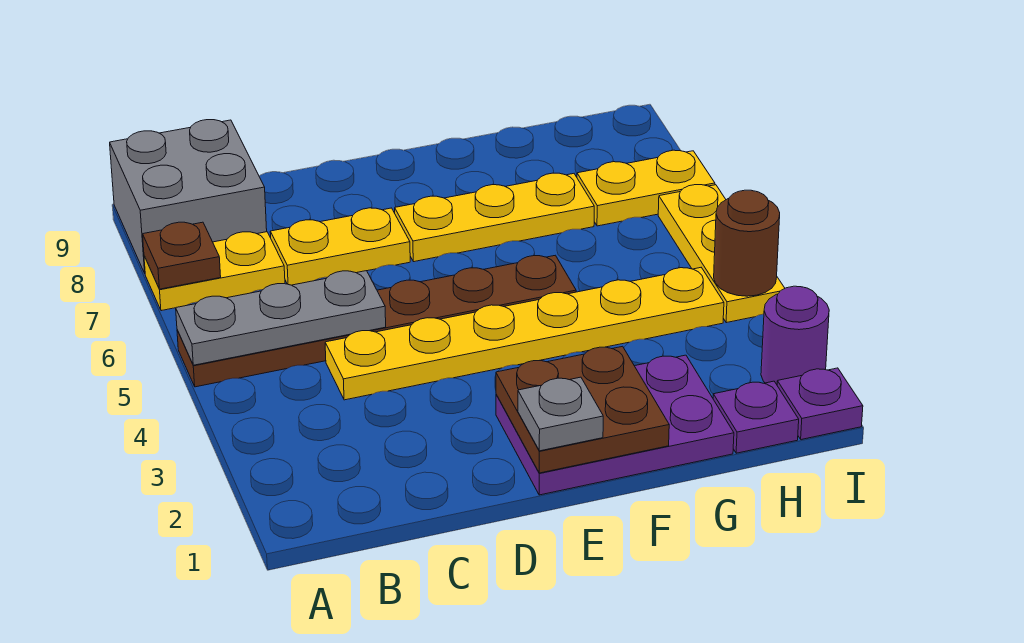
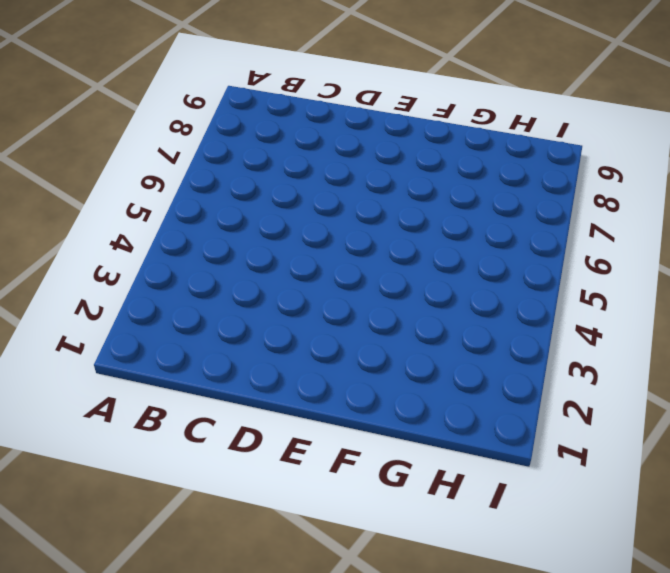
none -> brown plate A5:F5 level 1
none -> yellow plate A7:B7 level 1
none -> grey brick A8:B9 level 1

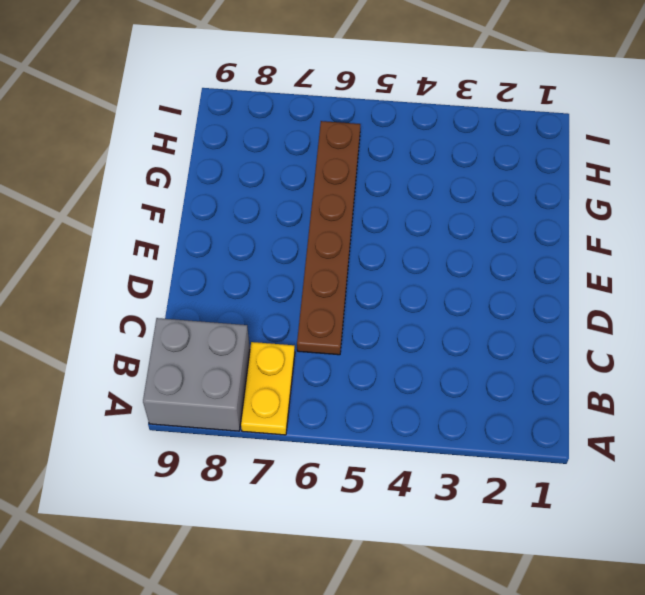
brown plate C6:H6 level 1 -> brown plate A5:F5 level 1
none -> yellow plate C4:H4 level 1
none -> yellow plate C7:D7 level 1
none -> purple plate E1:G2 level 1

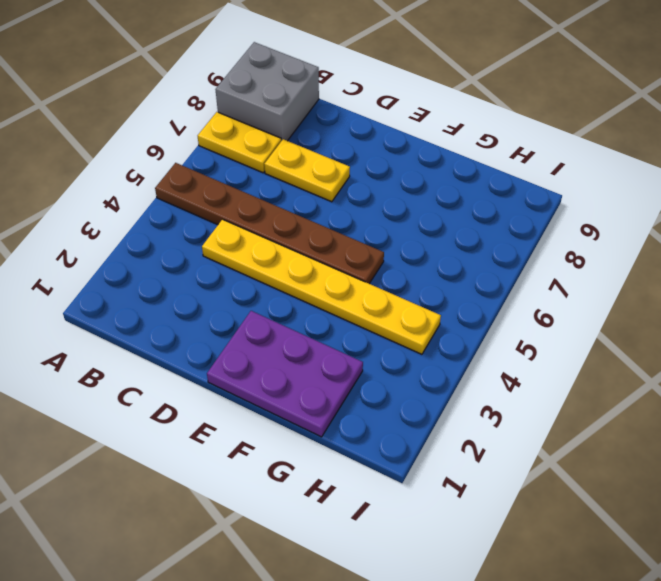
none -> yellow plate E7:G7 level 1
none -> purple plate H1 level 1
none -> yellow plate H7:I7 level 1

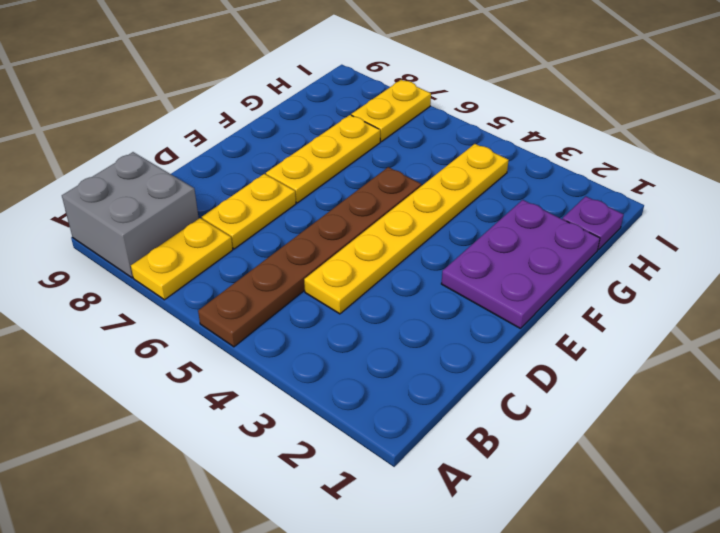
none -> purple plate I1 level 1
none -> purple round brick I2 level 1
none -> yellow plate I4:I6 level 1

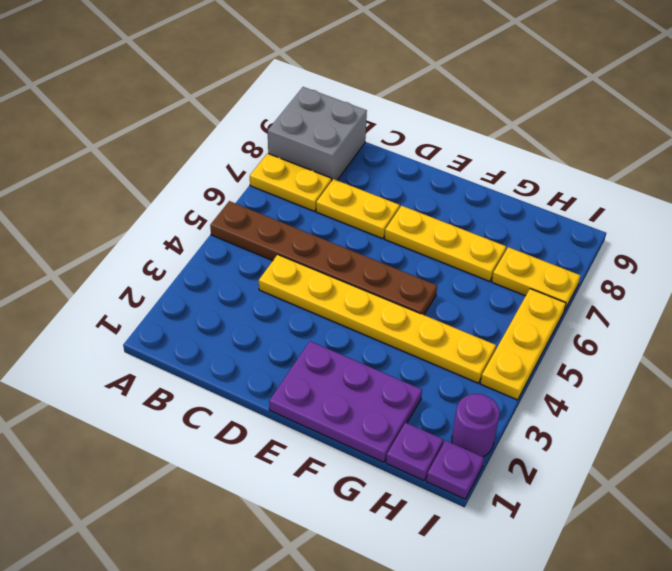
none -> grey plate A5:C5 level 2
none -> brown plate A7 level 2
none -> brown plate E1:F2 level 2

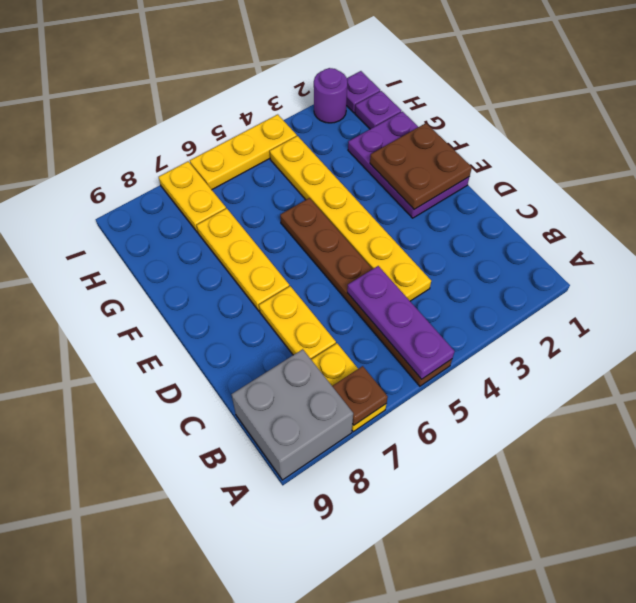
purple plate A5:C5 level 2 -> grey plate A5:C5 level 2
none -> brown round brick I4 level 2
none -> grey plate E1 level 3

